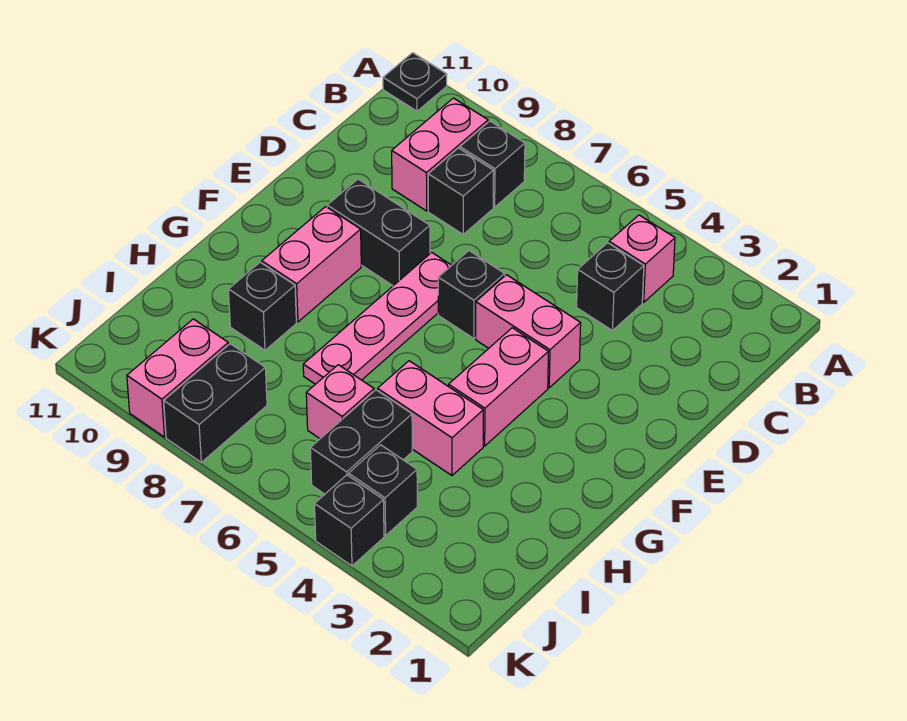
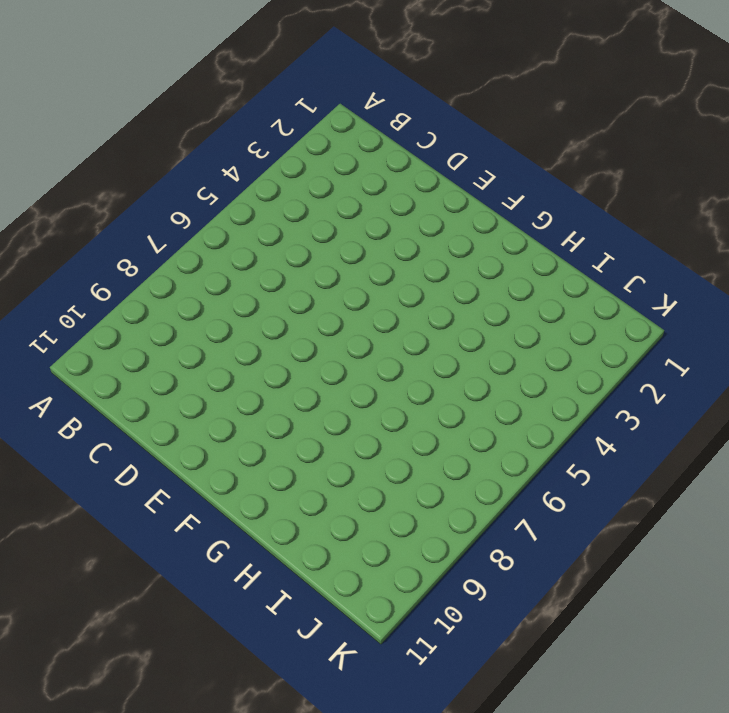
none -> black plate A11 level 1
none -> pink brick B4 level 1
none -> black brick B8 level 1

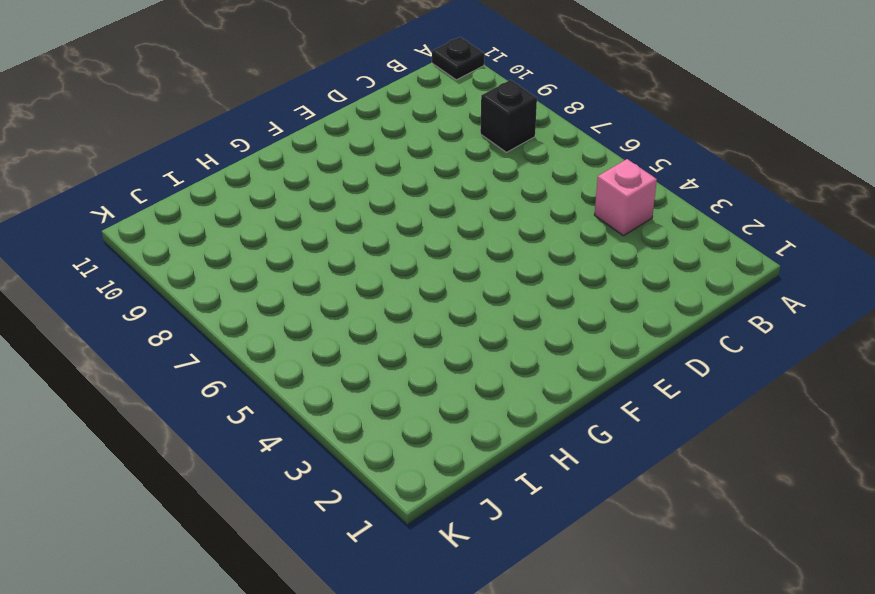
none -> pink brick B9:C9 level 1
none -> black brick C4 level 1
none -> black brick C8 level 1

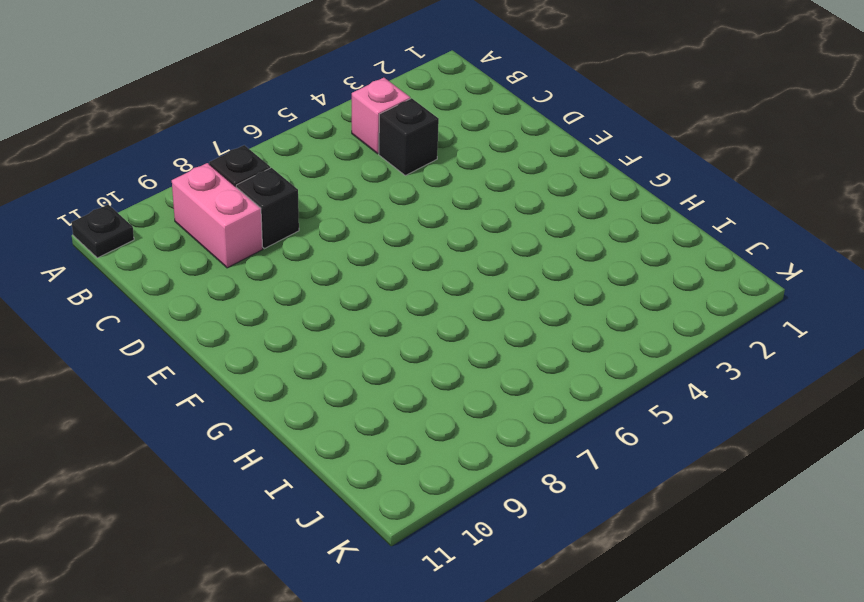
none -> pink brick E4:E5 level 1
none -> black brick E6 level 1
none -> pink plate E7:H7 level 1

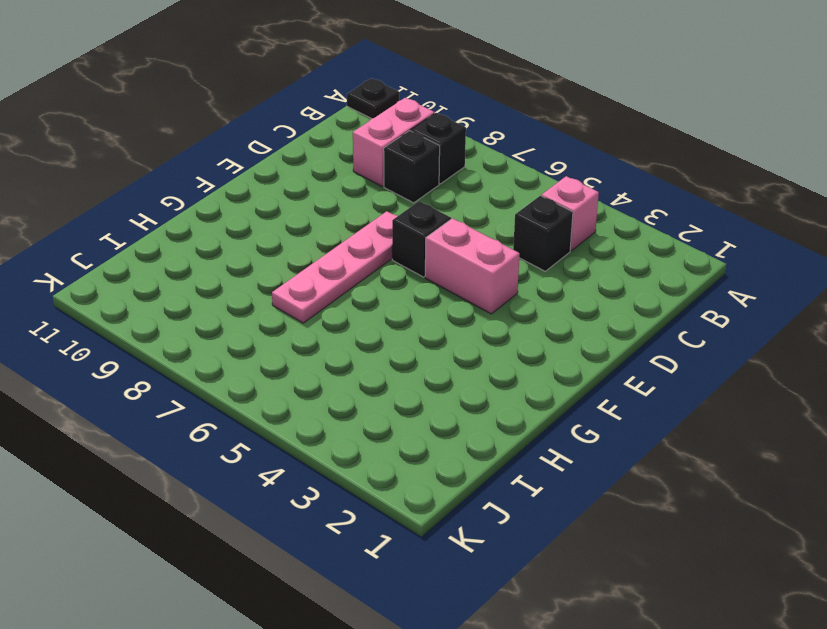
none -> black brick E8:E9 level 1
none -> pink brick F4:G4 level 1
none -> pink brick F9:G9 level 1

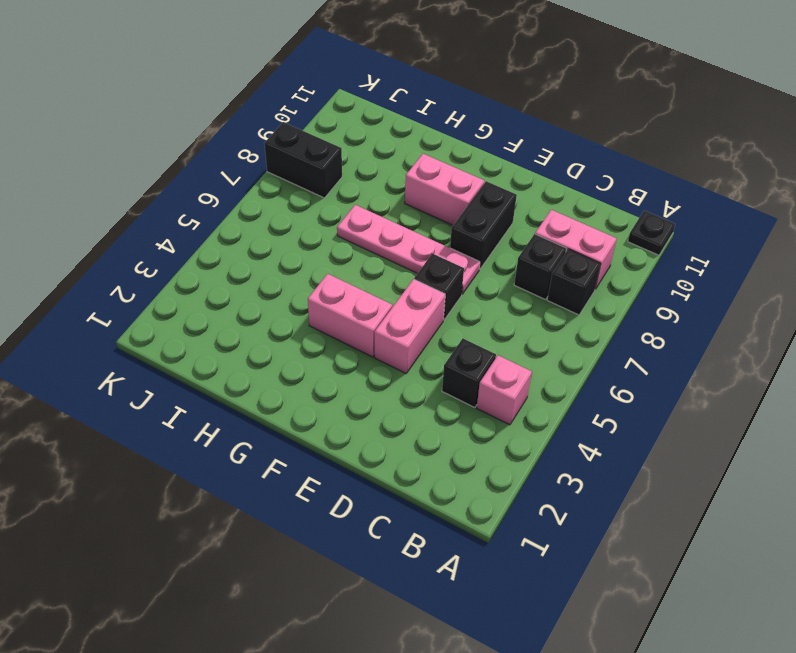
none -> pink brick H4:H5 level 1
none -> black brick H9 level 1
none -> black brick I5:J5 level 1

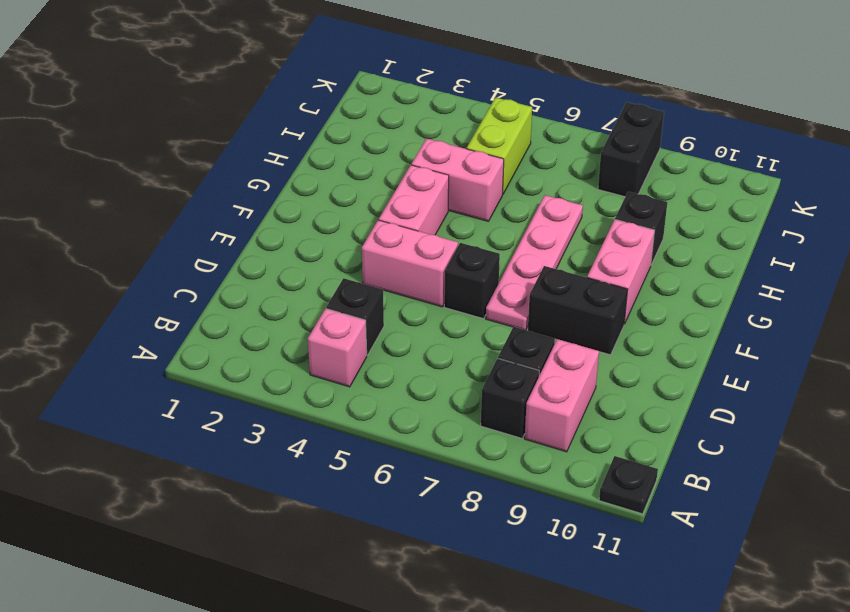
lime brick I5:J5 level 1 -> black brick I5:J5 level 1
none -> pink brick I6 level 1
none -> black brick J4 level 1
none -> pink brick J9:K9 level 1

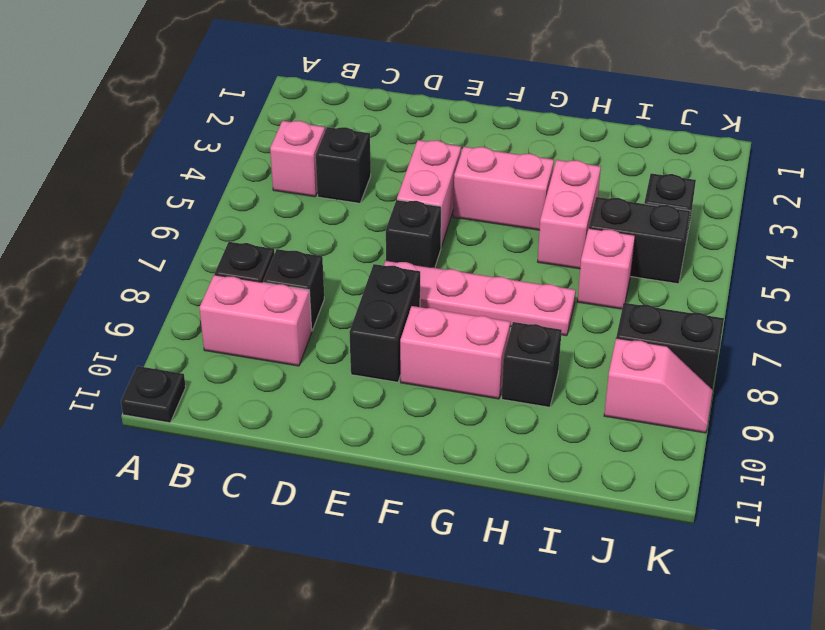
pink slope J9:K9 level 1 top J -> pink brick J9:K9 level 1
none -> black brick K4 level 1

